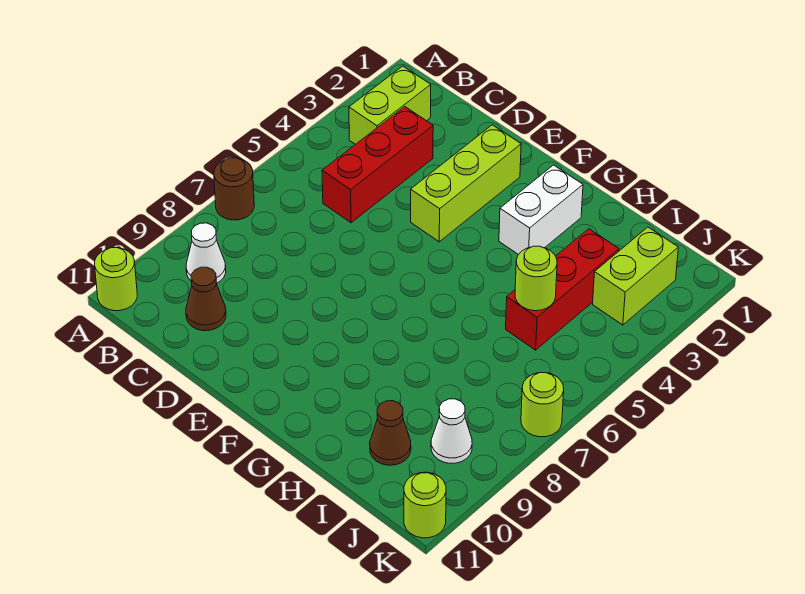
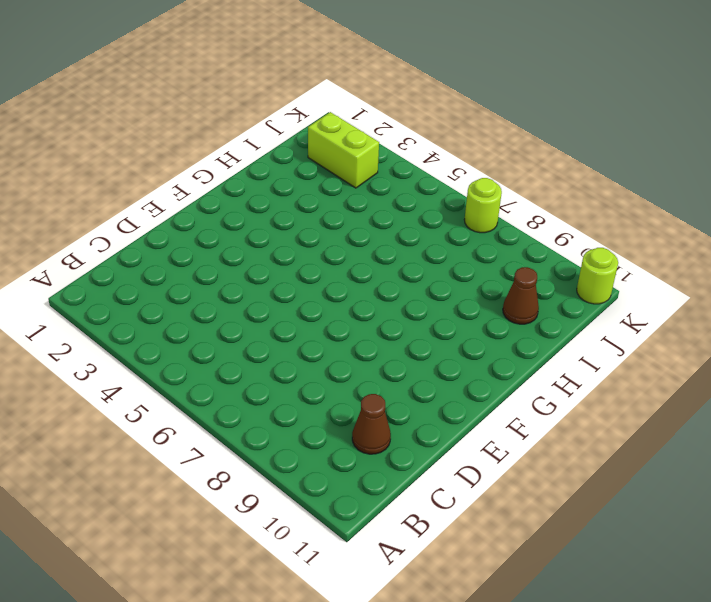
none -> brown round brick A7 level 1
none -> lime round brick A11 level 1
none -> lime brick B2:B3 level 1

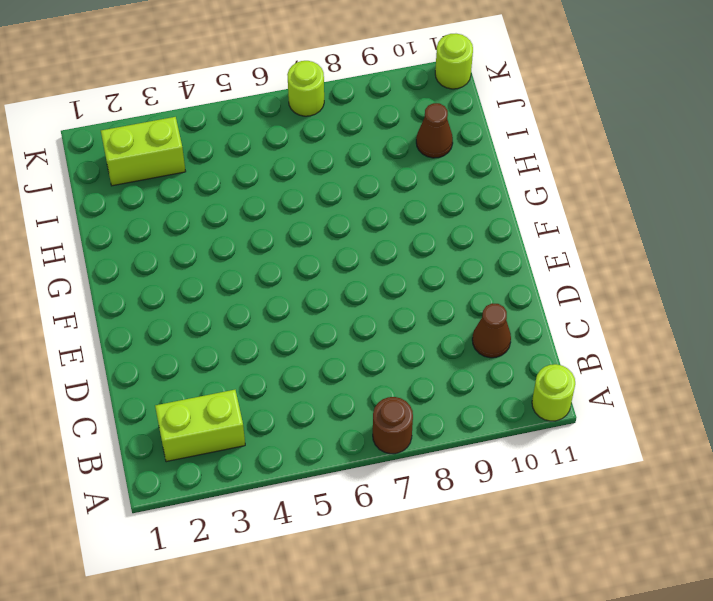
none -> white cone B9 level 1
none -> red brick C3:C5 level 1
none -> lime brick E2:E4 level 1

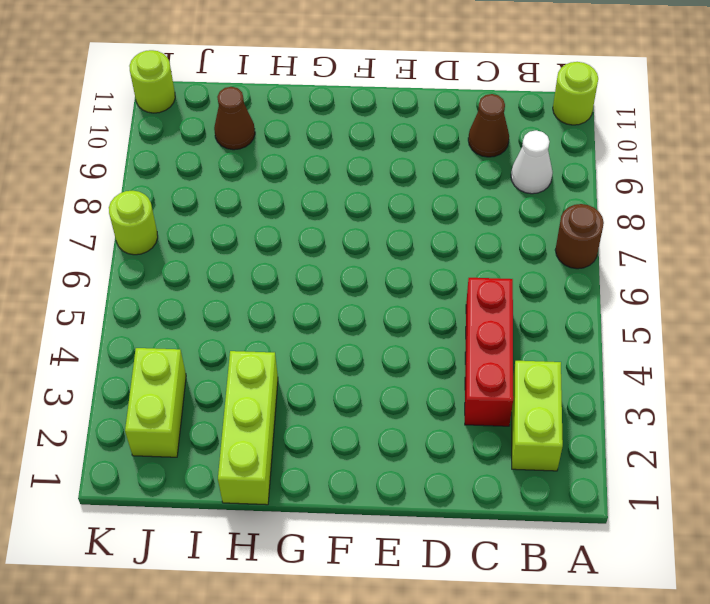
lime brick H1:H3 level 1 -> lime brick E2:E4 level 1
none -> white brick G2:G3 level 1
none -> red brick I3:I5 level 1
none -> white cone J9 level 1

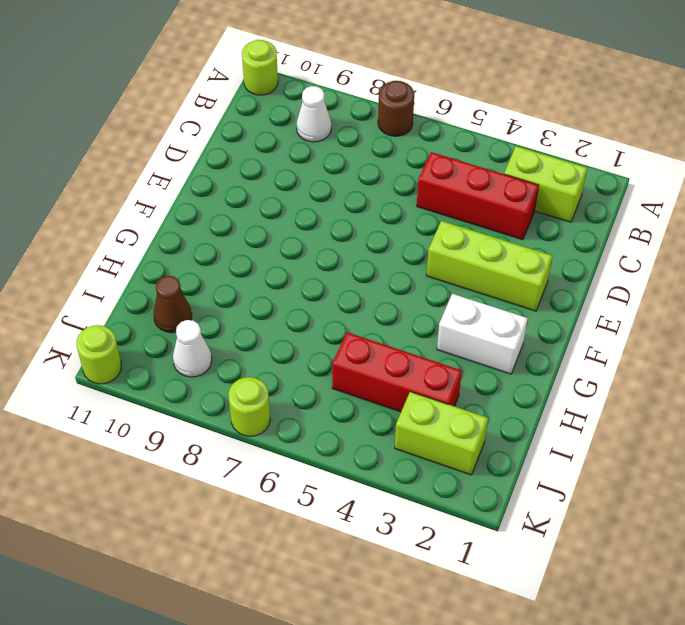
none -> brown cone C10 level 1
none -> lime round brick I5 level 2

